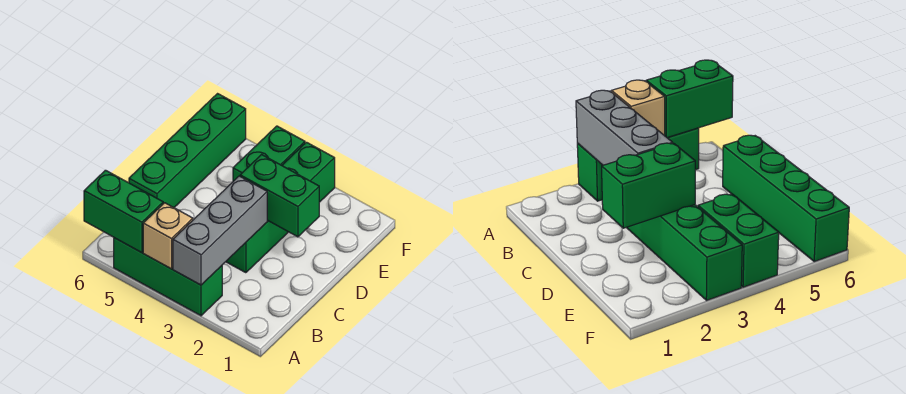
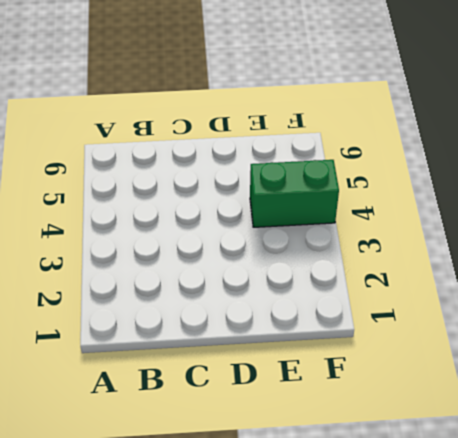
none -> green brick A3:A5 level 1
none -> green brick C3:F3 level 1

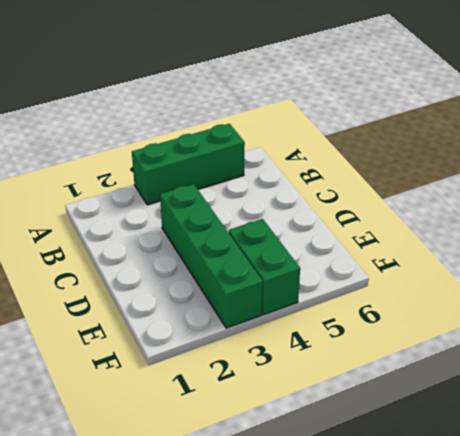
none -> green brick C6:F6 level 1
none -> grey brick A3:C3 level 2

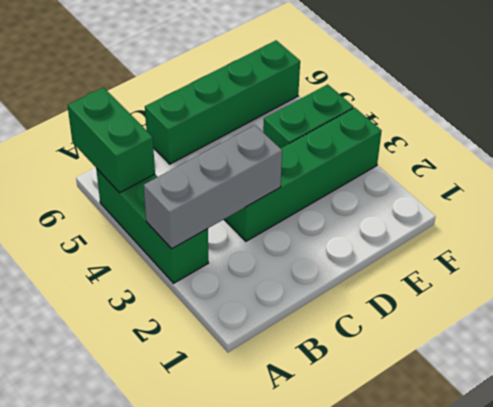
none -> tan brick A4 level 2
none -> green brick D2:D3 level 2

